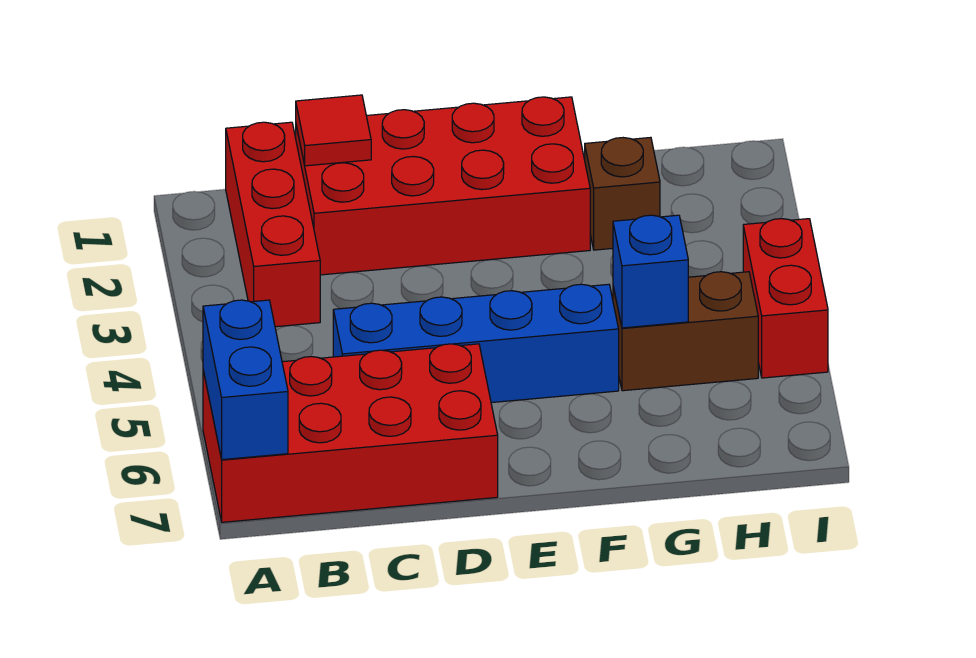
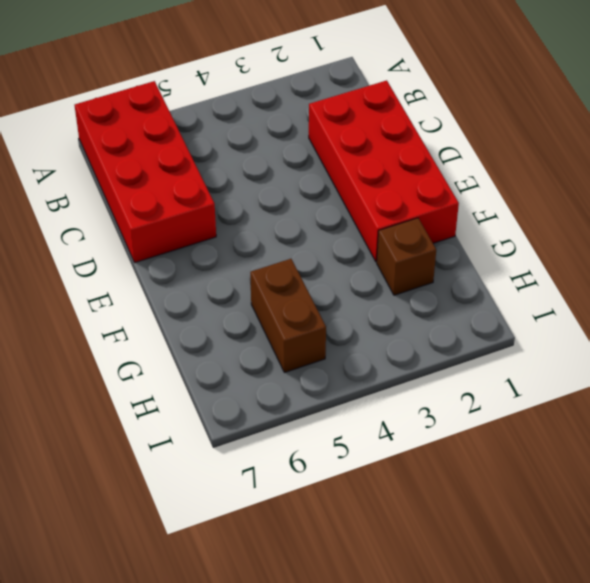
none -> red brick B1:B3 level 1
none -> blue brick C5:F5 level 1

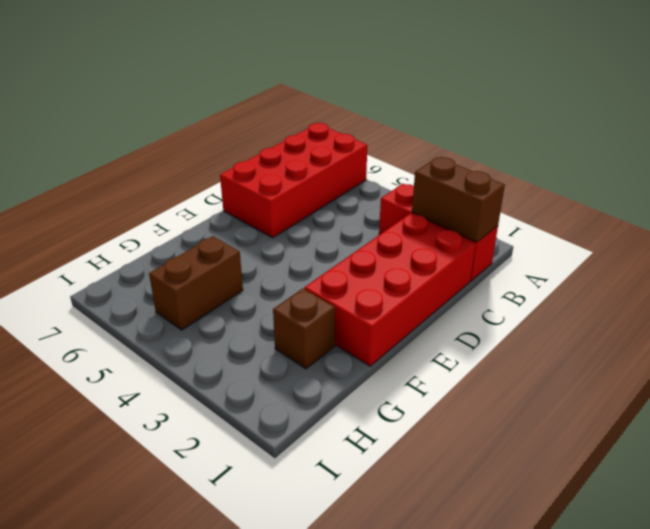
brown brick B1:B2 level 2 -> none
none -> blue brick C5:F5 level 1
none -> red brick I4:I5 level 1

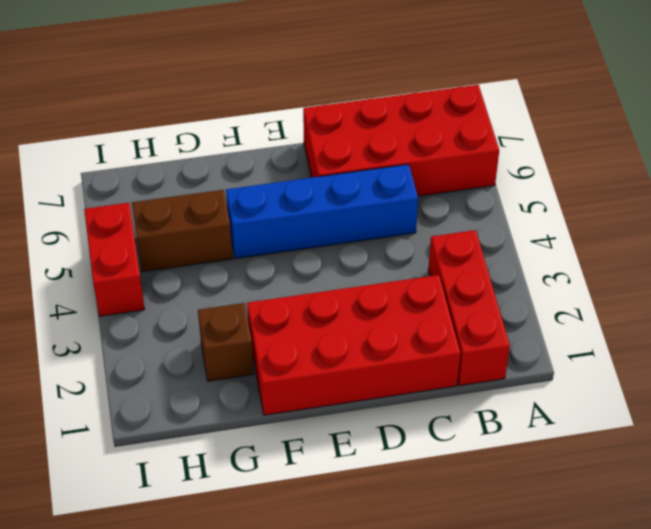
none -> blue brick A6:A7 level 2
none -> red tile C1 level 2

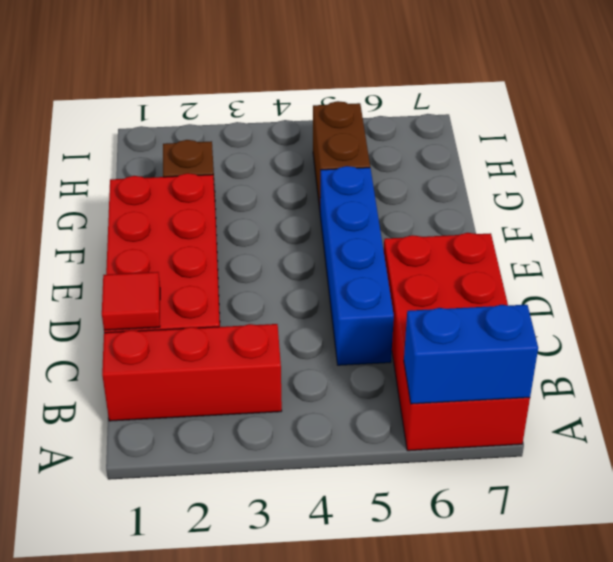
none -> red brick I4:I5 level 1
none -> blue brick G5 level 2

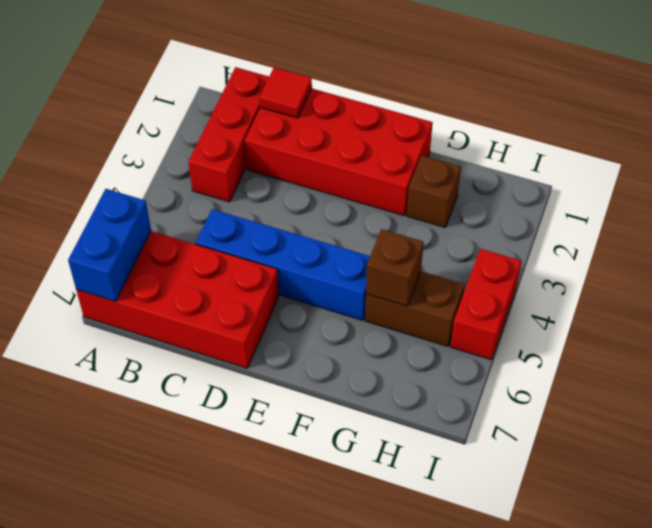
brown brick G5 level 2 -> blue brick G5 level 2

